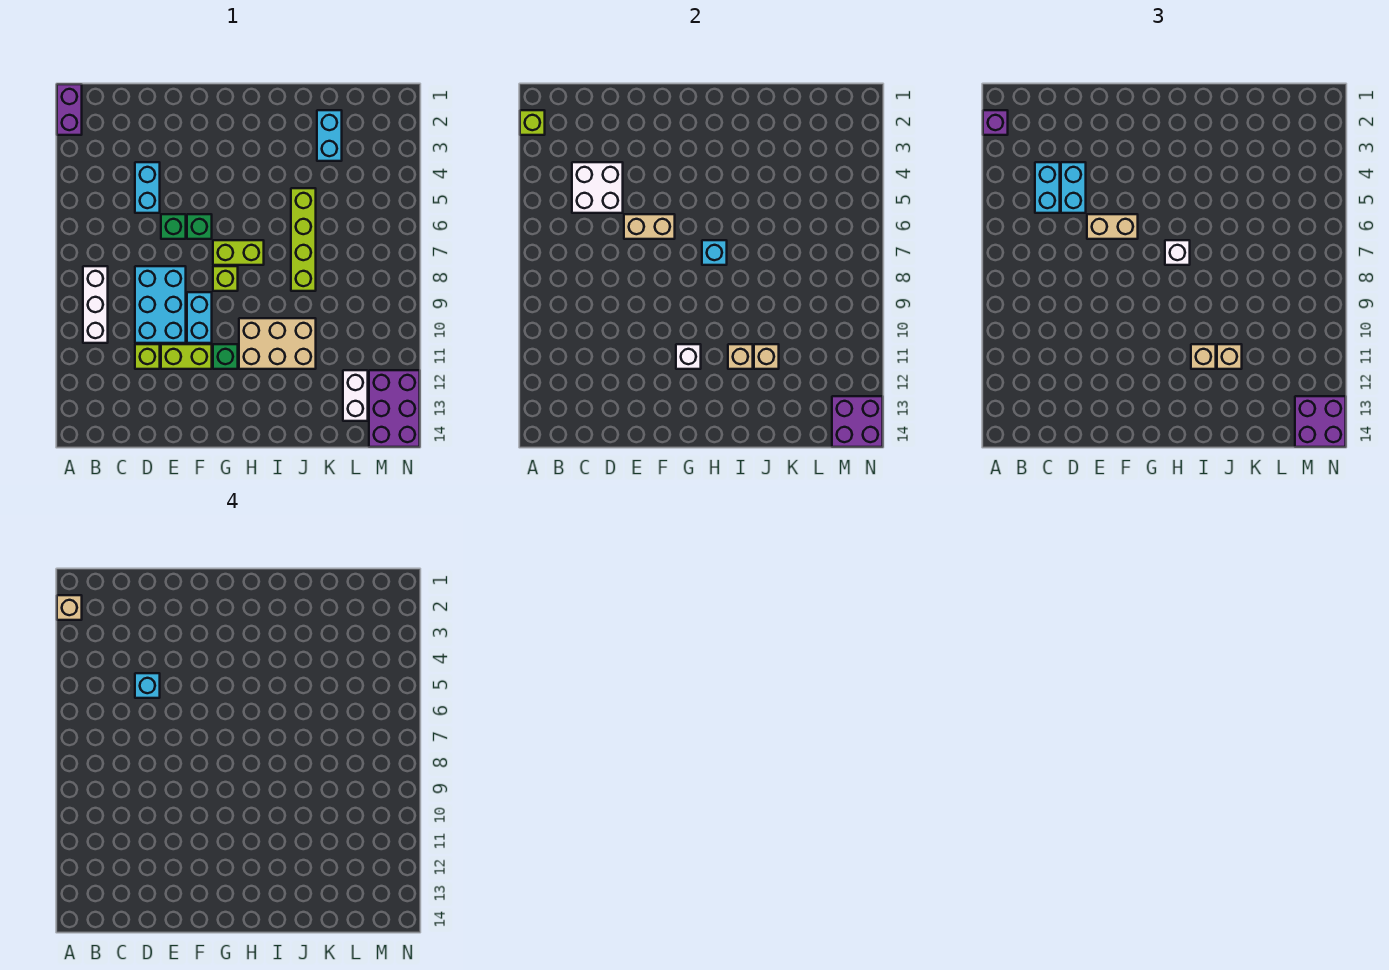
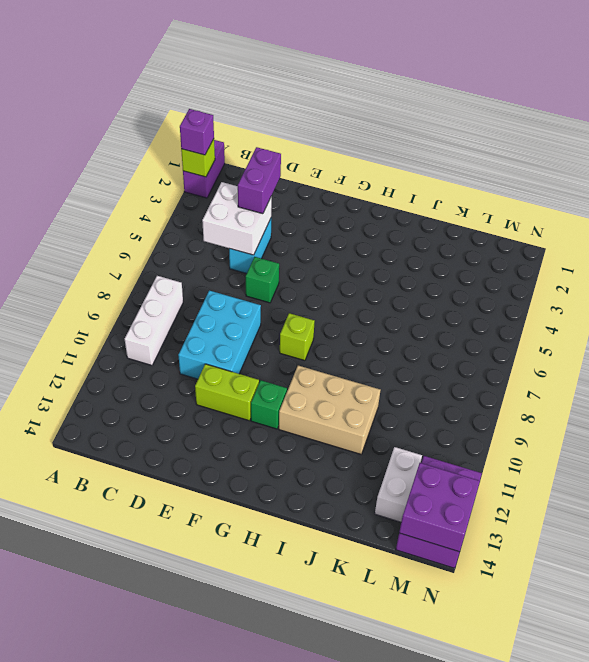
purple brick D3:D4 level 3 -> cyan brick D4:D5 level 3
none -> lime brick D11 level 1
none -> green brick F6 level 1
none -> cyan brick F9:F10 level 1
none -> lime brick G7:H7 level 1

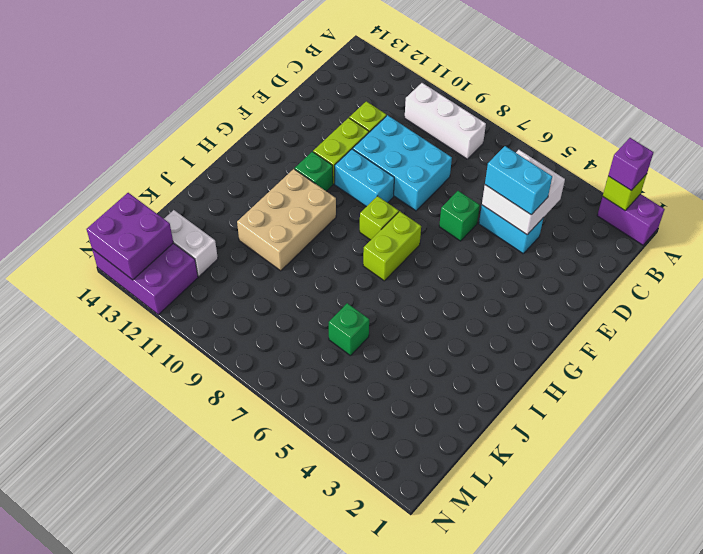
green brick K6 level 1 -> green brick F6 level 1
none -> lime brick J5:J8 level 1
none -> cyan brick K2:K3 level 1
none -> tan brick E6:F6 level 2
none -> white brick G11 level 2

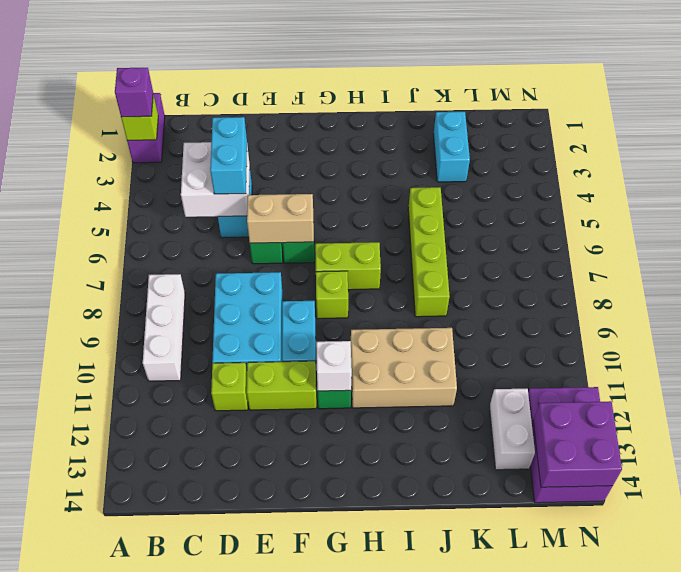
none -> cyan brick H7 level 2
none -> tan brick I11 level 2
none -> tan brick J11 level 2
none -> cyan brick C4:C5 level 3

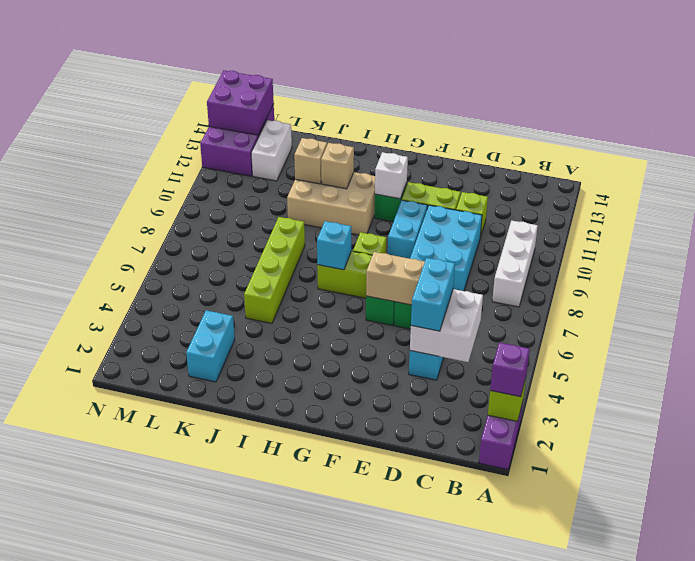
none -> cyan brick C4:C5 level 3
none -> tan brick E6:F6 level 3
none -> white brick H7 level 3
none -> tan brick I11 level 3

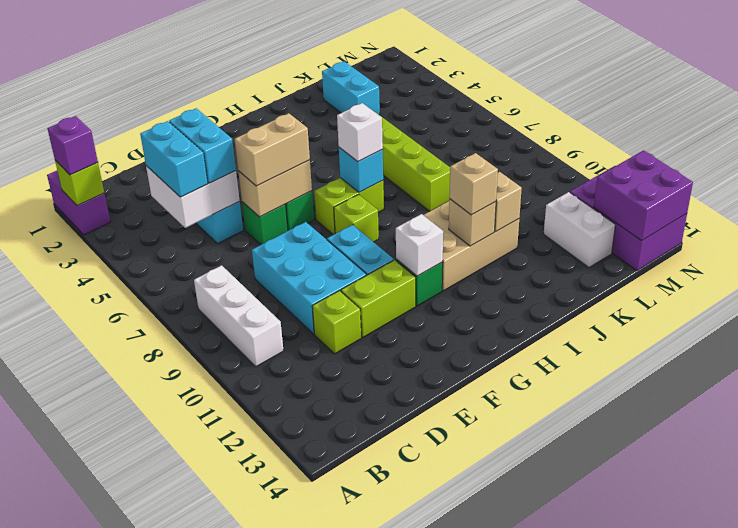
none -> tan brick J11 level 3
none -> purple brick M13:N14 level 3
none -> tan brick A2 level 4
none -> cyan brick D5 level 4

